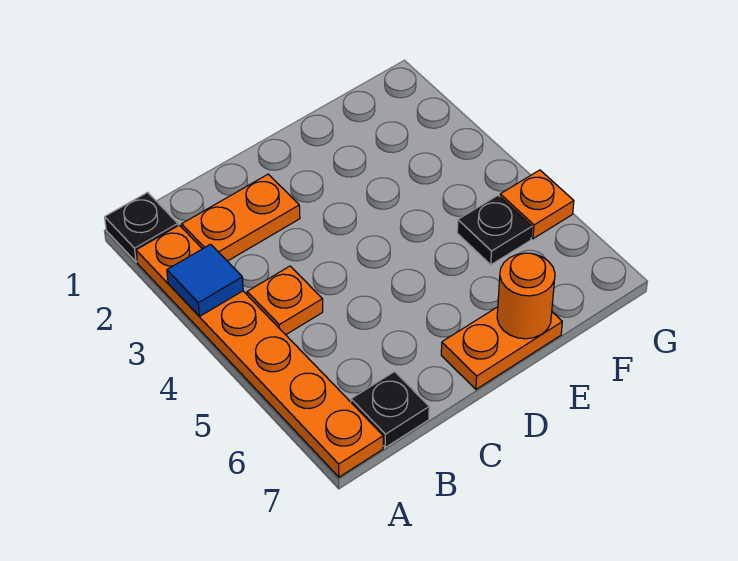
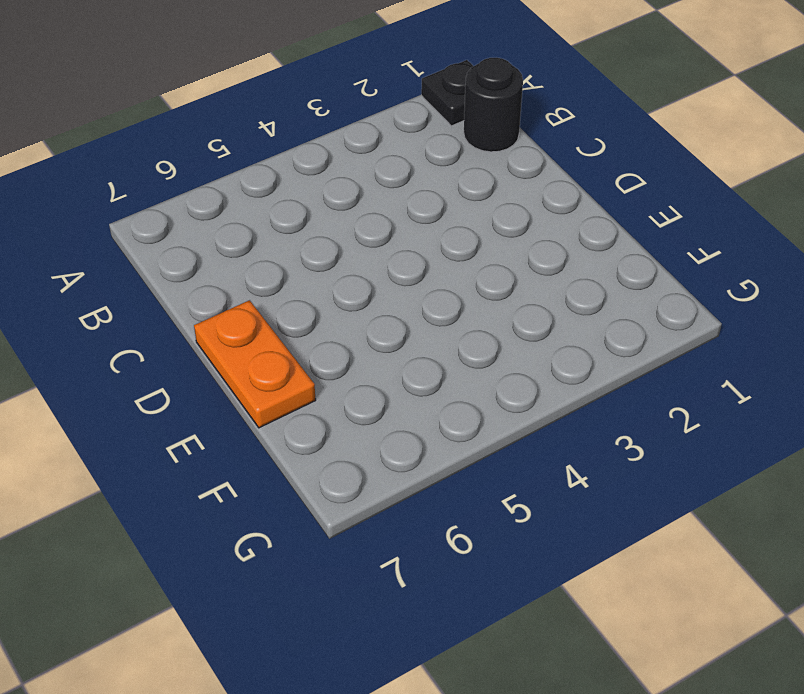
black round brick B1 level 1 -> none
none -> orange plate A2:A7 level 1
none -> orange plate B2:C2 level 1

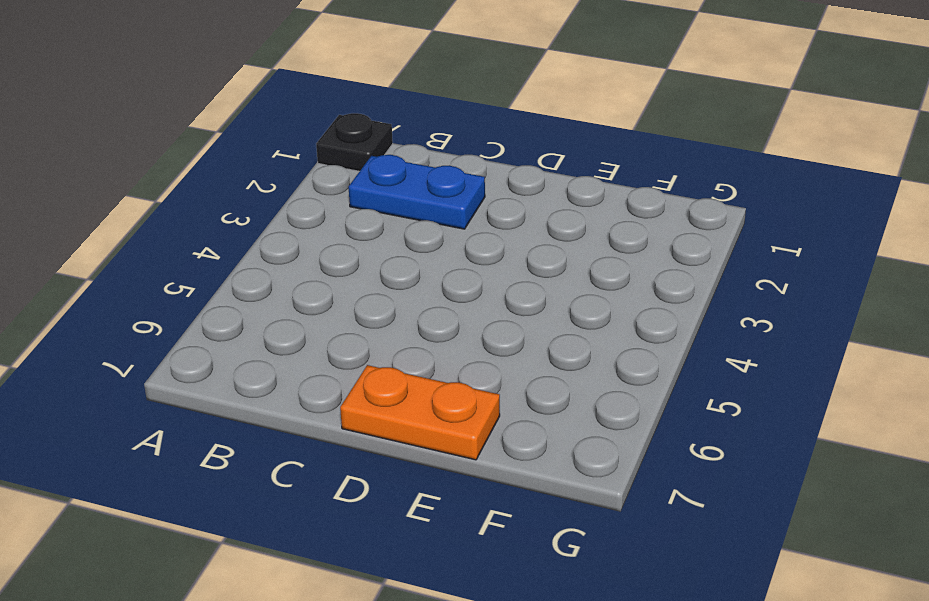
blue plate B2:C2 level 1 -> orange plate B2:C2 level 1
none -> orange plate A2:A7 level 1
none -> orange plate B4 level 1

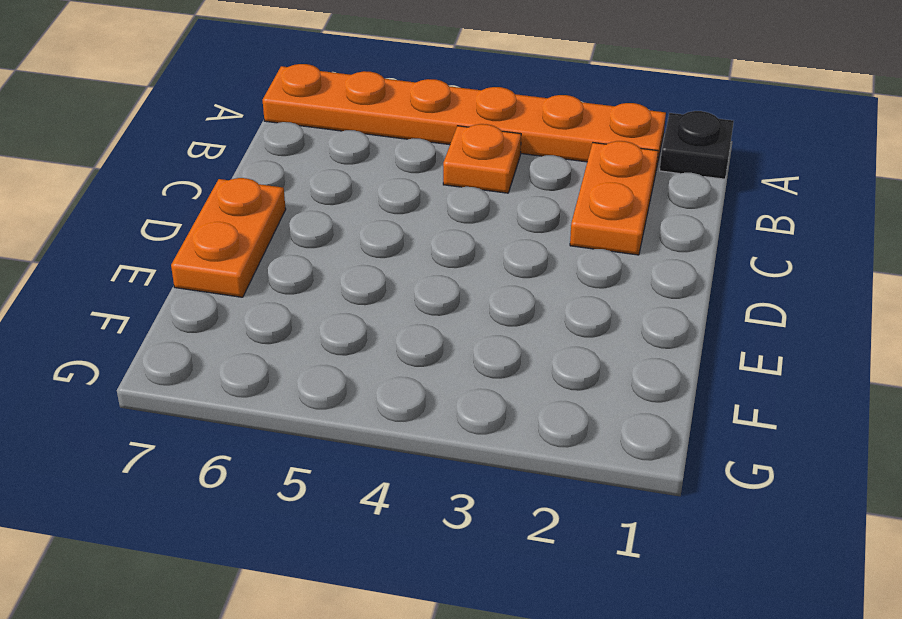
none -> black plate B7 level 1
none -> black plate F5 level 1

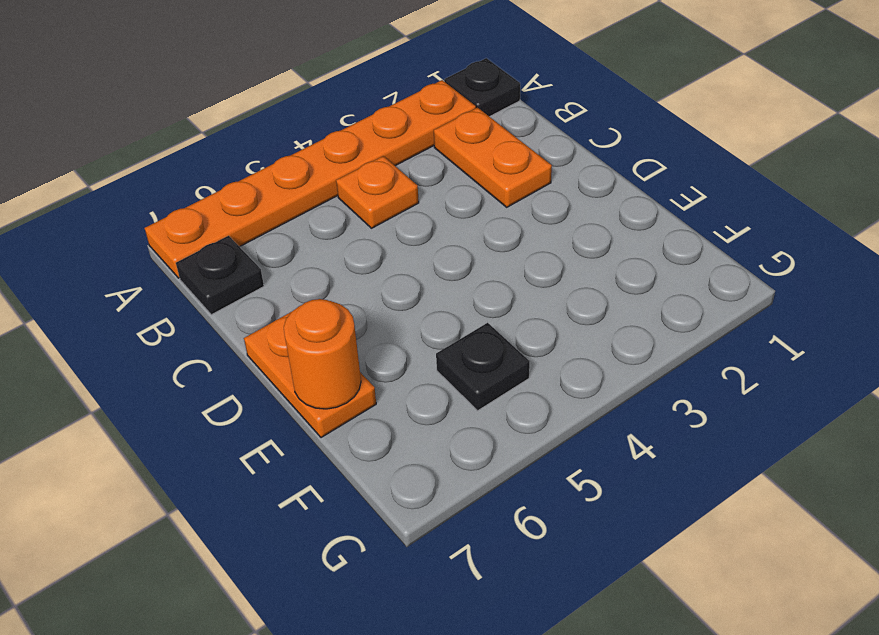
none -> orange plate G5 level 1
none -> blue tile A3 level 2

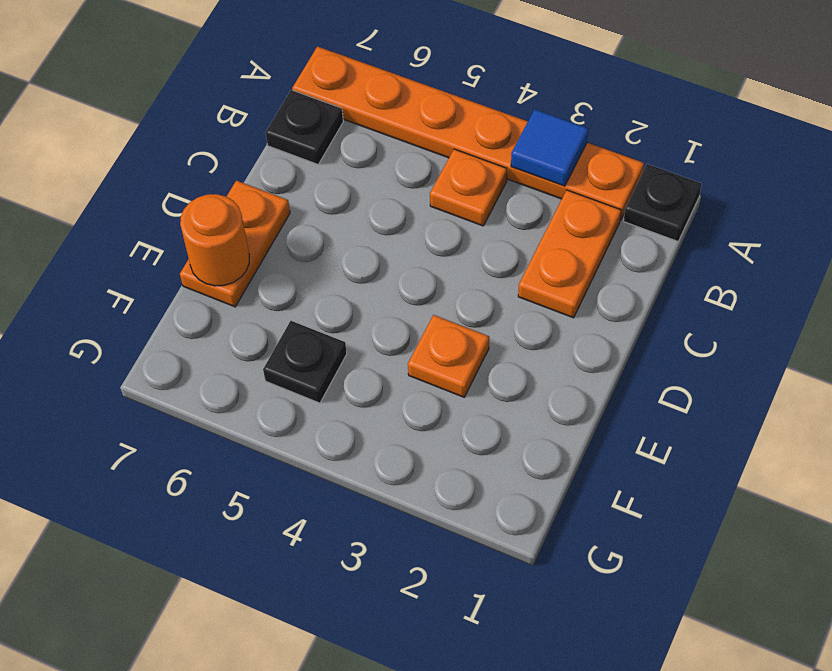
orange plate E3 level 1 -> orange plate G5 level 1

